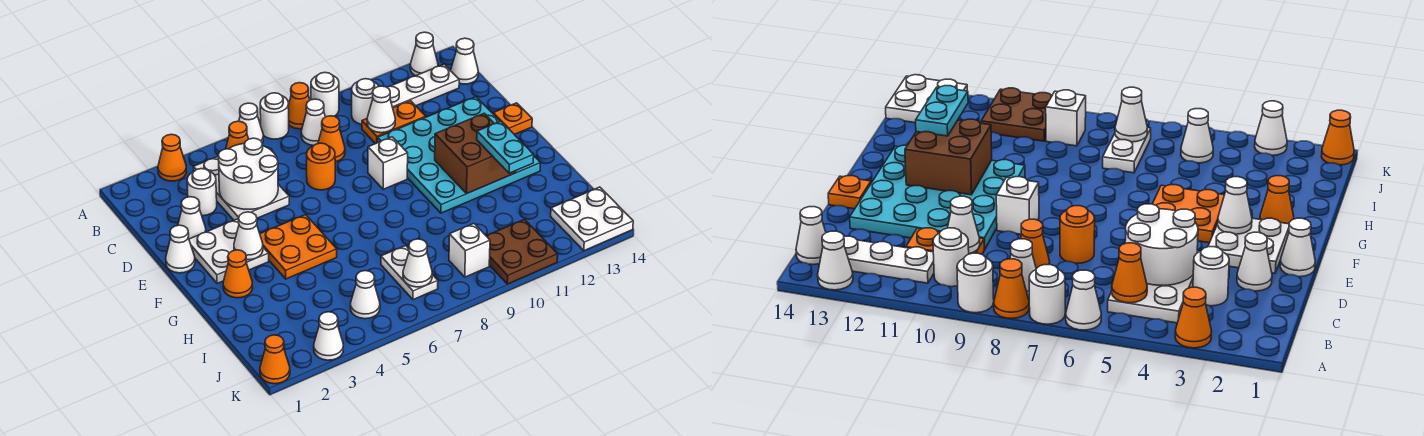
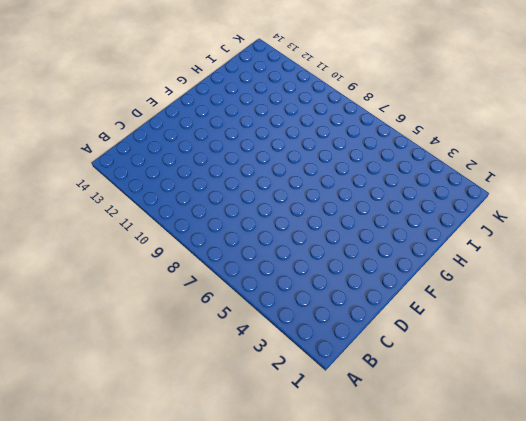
none -> orange cone A3 level 1
none -> white cone A6 level 1
none -> white round brick A7 level 1
none -> orange cone A8 level 1

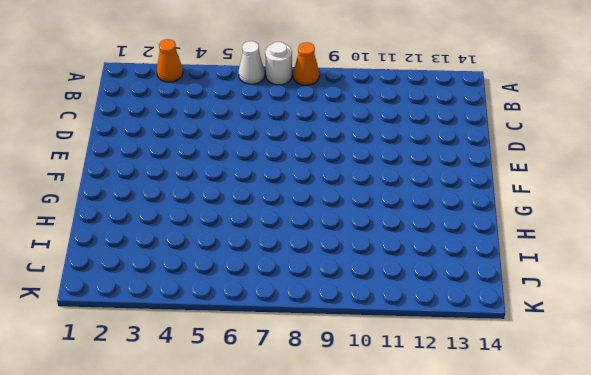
none -> white round brick A9 level 1
none -> white cone A13 level 1
none -> white plate B4:D5 level 1
none -> white cone B8 level 1

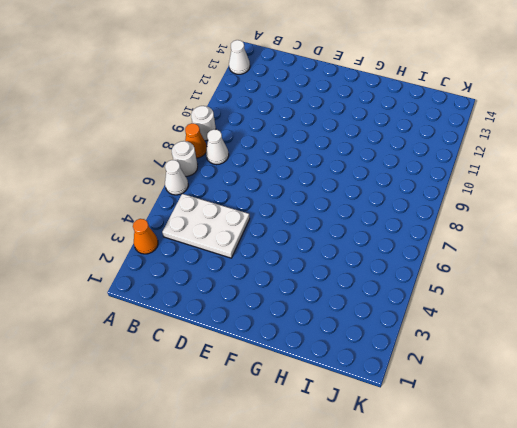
none -> white round brick B10 level 1
none -> white plate B11:B13 level 1
none -> white cone B14 level 1
none -> white round brick C3 level 1

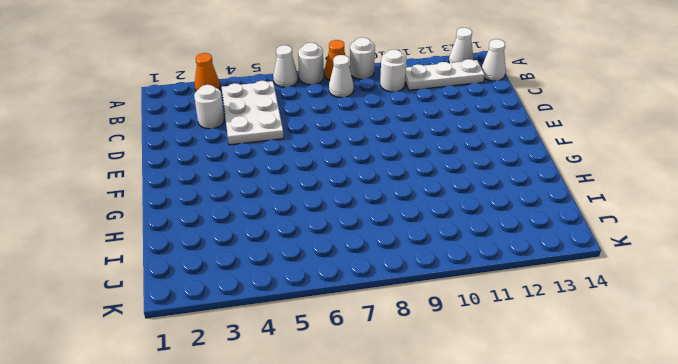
none -> orange cone C8 level 1
none -> orange plate C10:C11 level 1
none -> white cone D2 level 1
none -> orange round brick D7 level 1

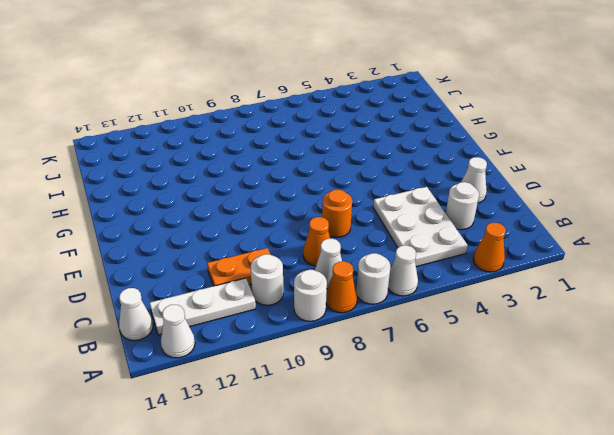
none -> cyan plate D10:G13 level 1
none -> white cone E1 level 1
none -> white plate E2:F3 level 1
none -> white brick E9 level 1

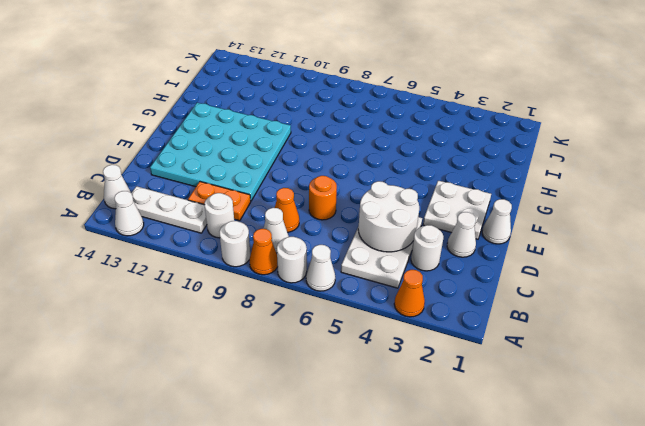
none -> white brick E9 level 1
none -> orange plate E14 level 1
none -> orange plate F4:G5 level 1
none -> orange cone G2 level 1

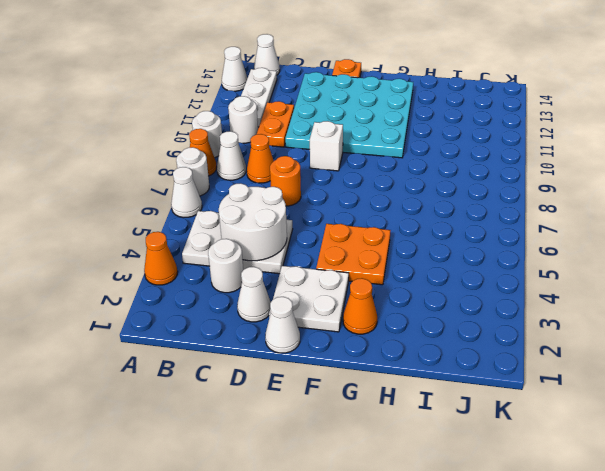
none -> white plate I7:J7 level 1
none -> white cone J5 level 1
none -> white brick J9 level 1
none -> brown plate J10:K11 level 1

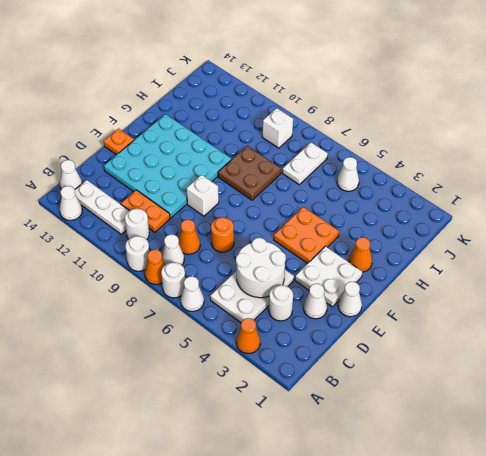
brown plate G8:H9 level 1 -> brown plate J10:K11 level 1
none -> white plate J13:K14 level 1
none -> orange cone K1 level 1
none -> white cone K3 level 1
none -> orange cone B5 level 2

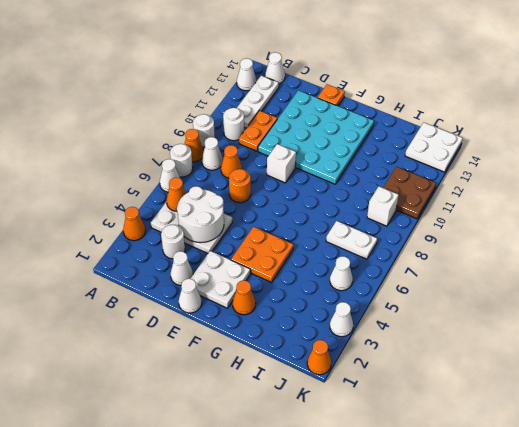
none -> white cone C10 level 2
none -> white cone F3 level 2
none -> brown brick F11:G12 level 2
none -> white cone J7 level 2

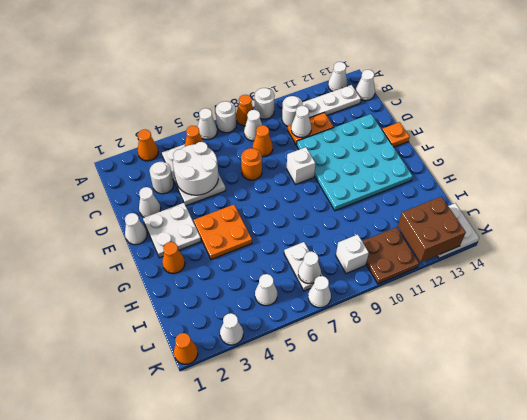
brown brick J12:K13 level 2 -> brown brick F11:G12 level 2
white cone K7 level 1 -> white cone F3 level 2
none -> cyan plate G12:H12 level 3

